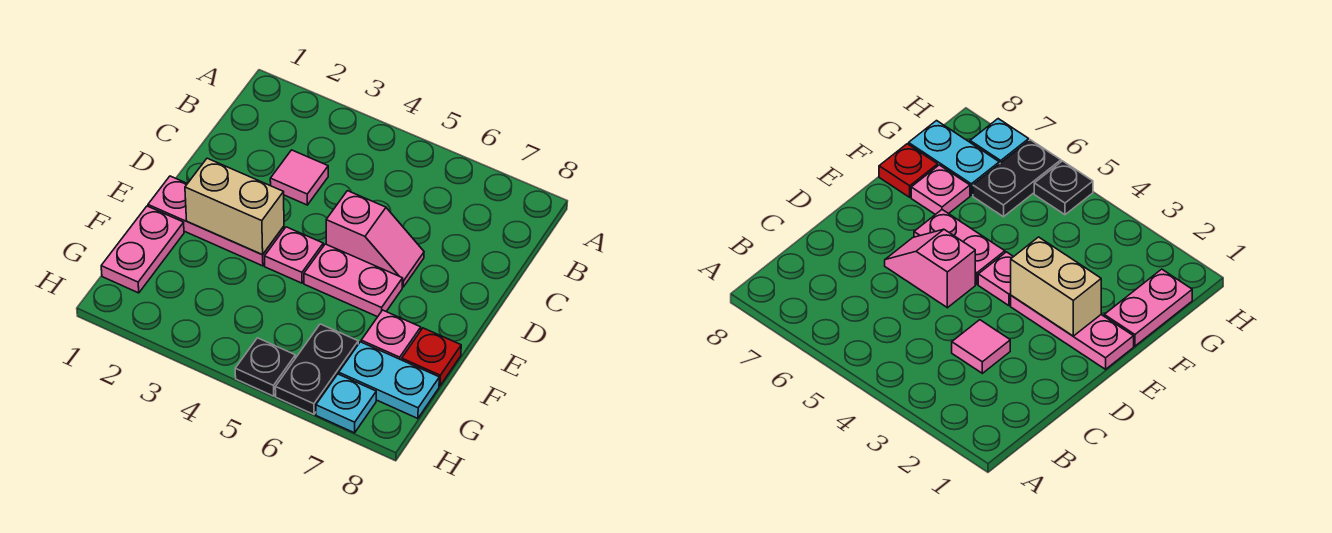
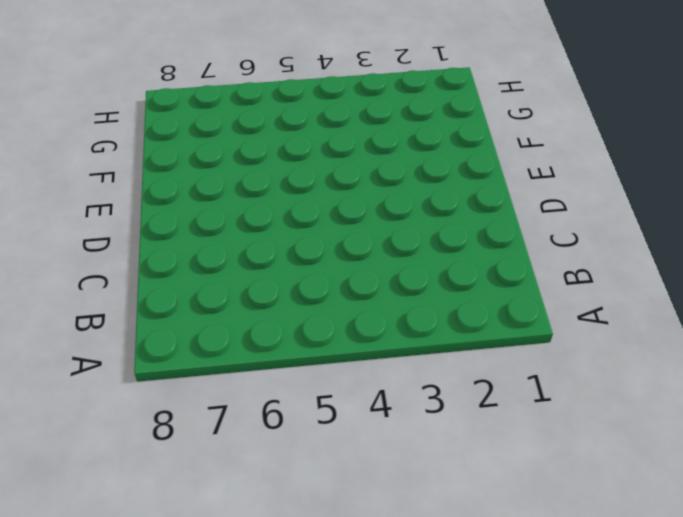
none -> pink tile C3 level 1
none -> pink slope D5:D6 level 1 top 5
none -> pink plate E1:E3 level 1

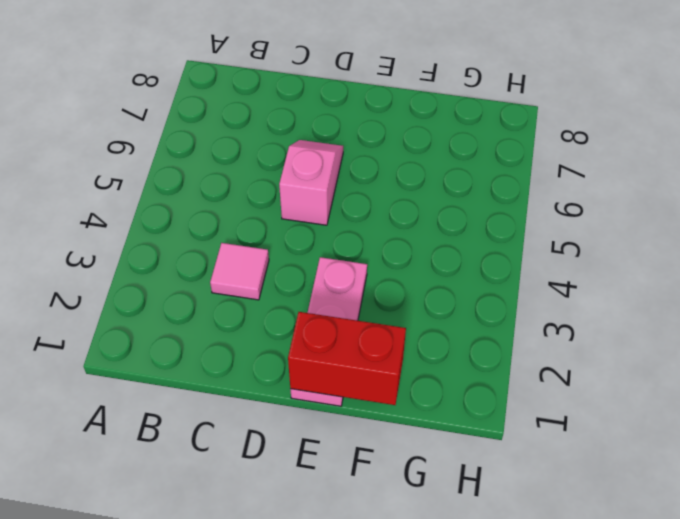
red brick E1:F1 level 2 -> none
none -> pink plate E4 level 1
none -> pink plate E5:E6 level 1
none -> pink plate F1:G1 level 1

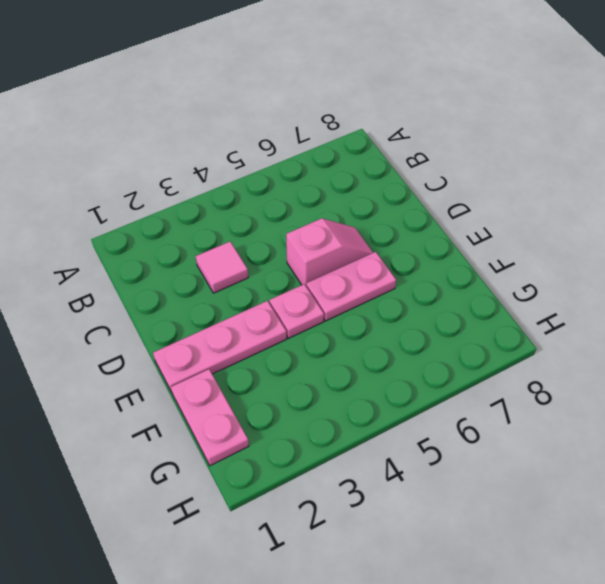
none -> pink plate F7 level 1
none -> red plate F8 level 1
none -> black plate G6:H6 level 1

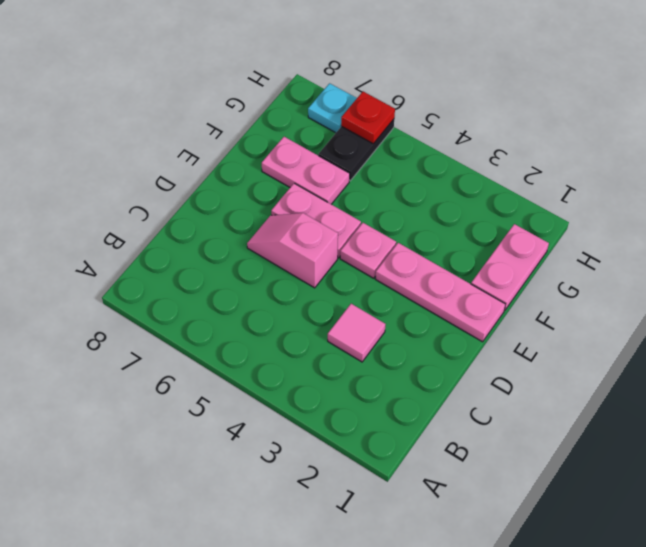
pink plate F6:F7 level 1 -> pink plate F7 level 1
red plate H6 level 2 -> red plate F8 level 1
none -> cyan plate G7:G8 level 1
none -> black plate H5 level 1
none -> tan brick E2:E3 level 2

